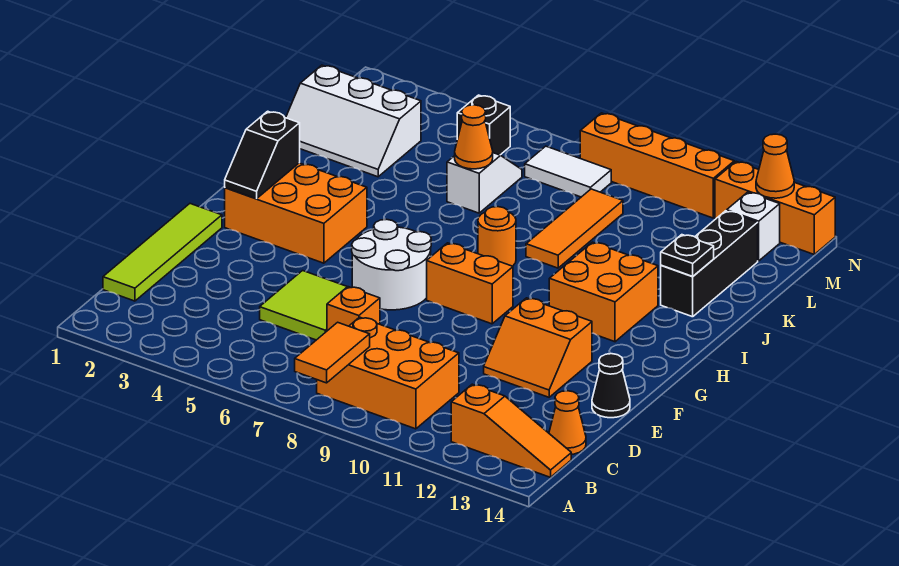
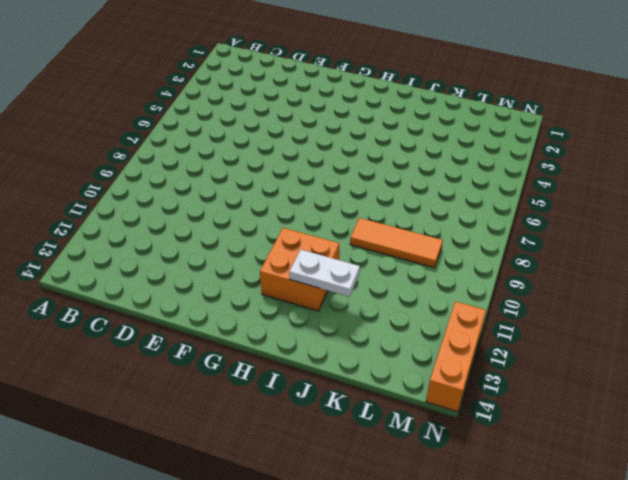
white plate I12:J12 level 2 -> none
none -> orange brick B8:C10 level 1
none -> orange slope B12:B14 level 1 top 12
none -> lime tile C1:F1 level 1

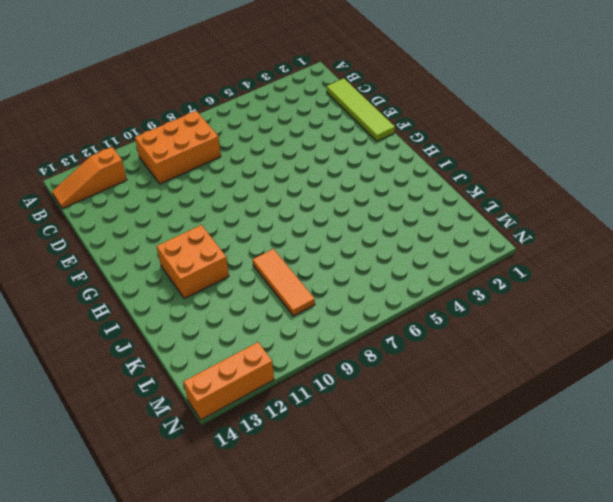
none -> orange cone C14 level 1
none -> lime tile D5:E6 level 1
none -> orange brick D7 level 1

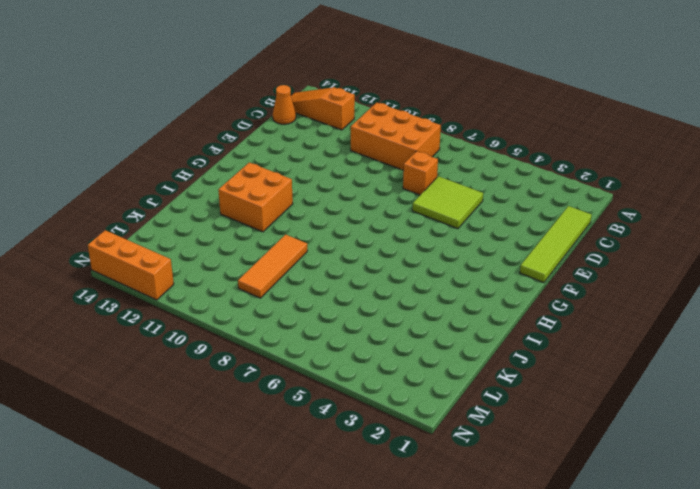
none -> orange slope E11:F12 level 1 top F
none -> black cone E14 level 1
none -> white round brick F6:G7 level 1

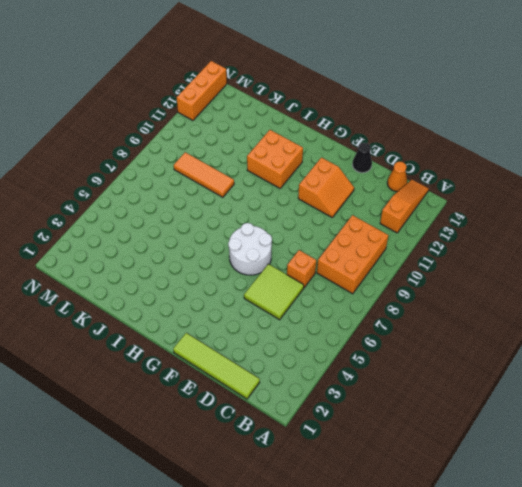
none -> orange brick G2:H4 level 1
none -> orange brick G8:G9 level 1
none -> orange round brick I8 level 1

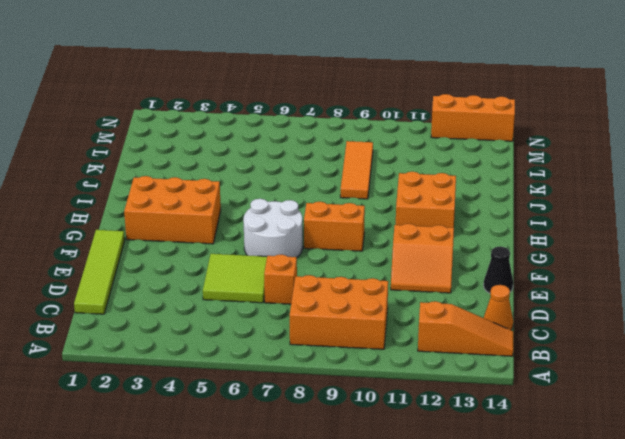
none -> orange round brick I8 level 1
none -> black brick J13:L13 level 1
none -> white slope K1:L3 level 1 top L

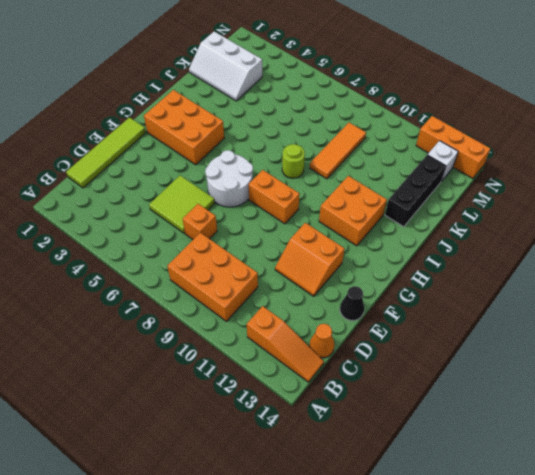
lime round brick I8 level 1 -> orange round brick I8 level 1
none -> white slope K6:L6 level 1 top K
none -> black brick M5 level 1
none -> white tile M7:M8 level 1

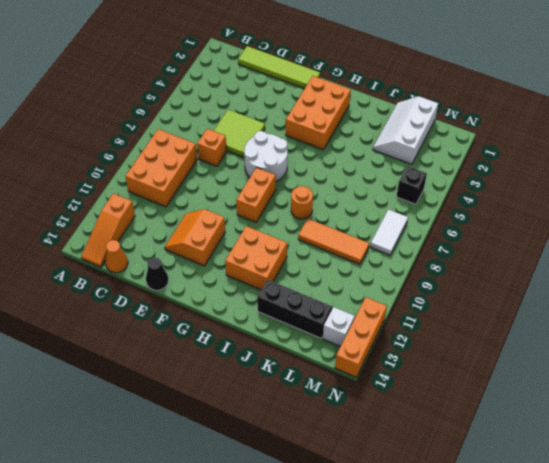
none -> white slope K6:L6 level 1 top K
none -> orange brick N8:N11 level 1
none -> orange tile A8:B8 level 2

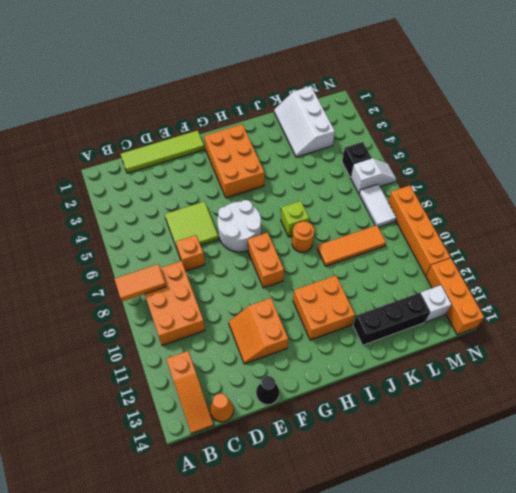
lime brick I7 level 1 -> none
white slope M6:N6 level 1 top M -> white slope K6:L6 level 1 top K
none -> black slope G2:H2 level 2 top H
none -> black plate J13 level 2
none -> orange cone K6 level 2

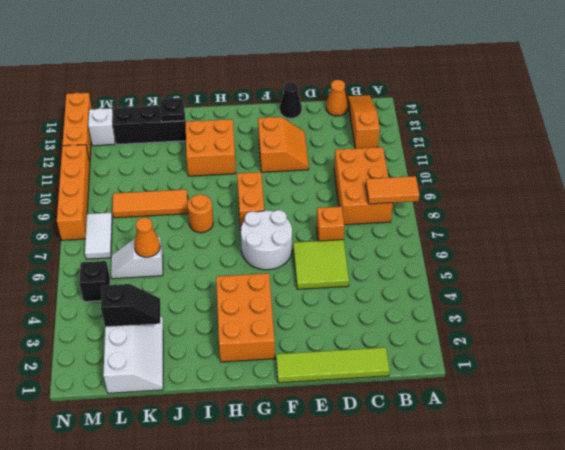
black slope K3:L3 level 2 top L -> black slope G2:H2 level 2 top H
none -> orange cone N13 level 2

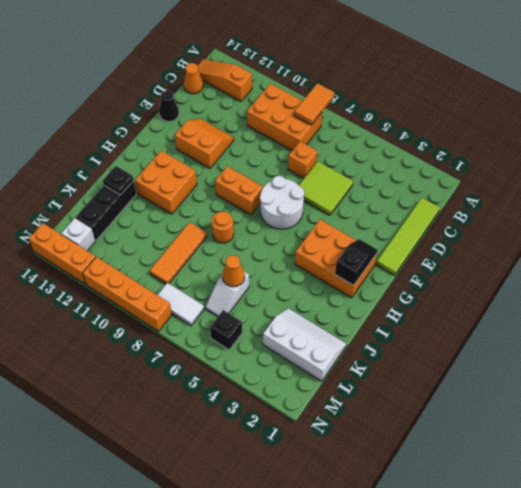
none -> orange cone N13 level 2

